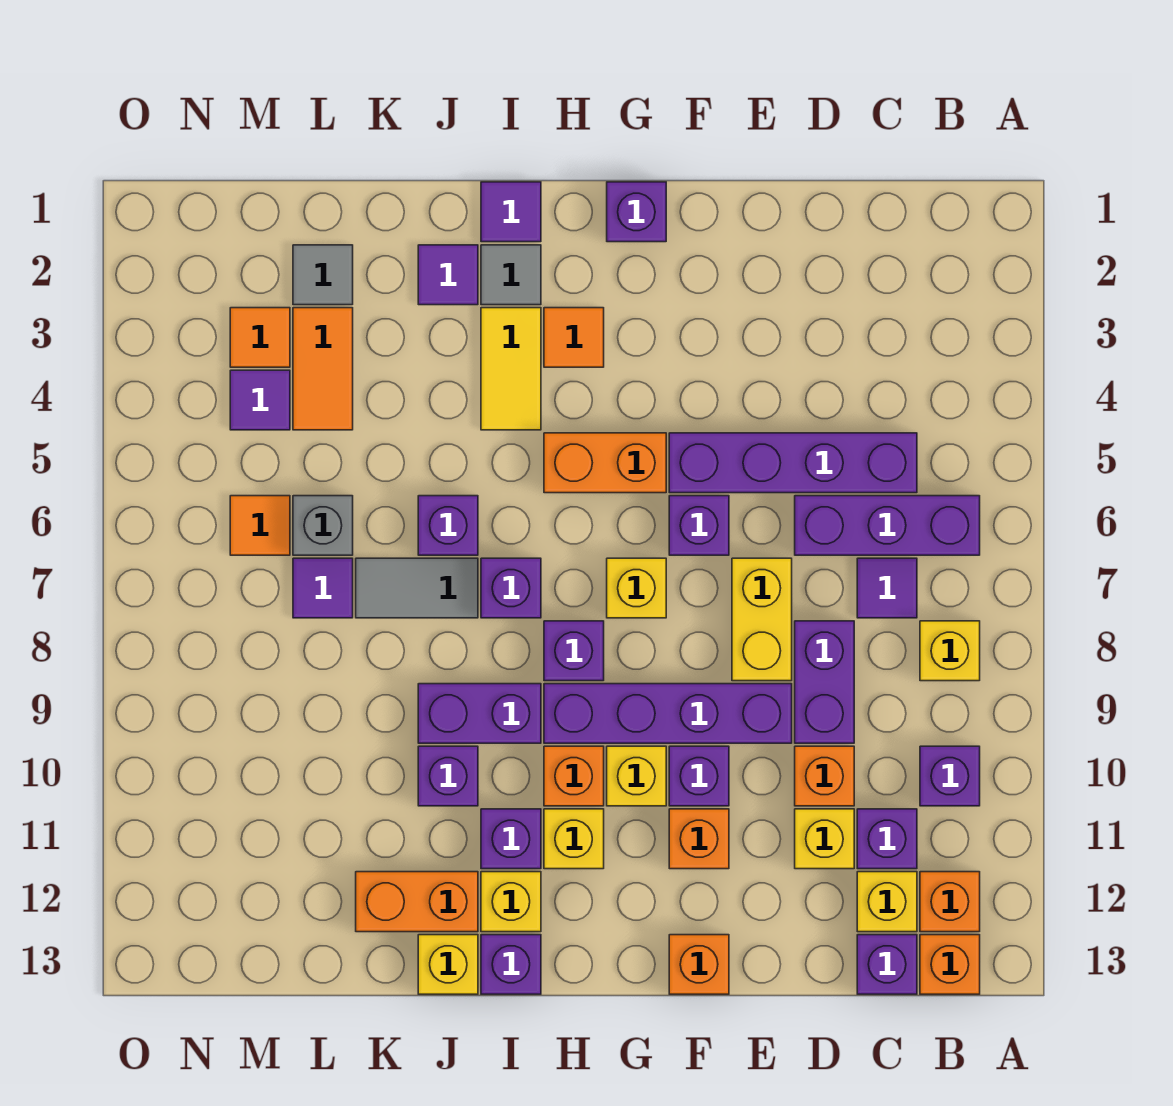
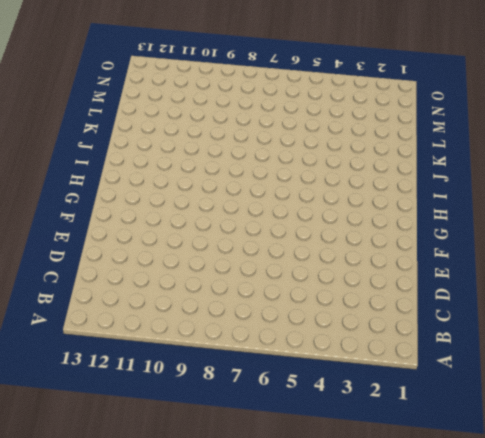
none -> purple brick B6:D6 level 1
none -> yellow brick B8 level 1
none -> purple brick B10 level 1
none -> orange brick B12 level 1

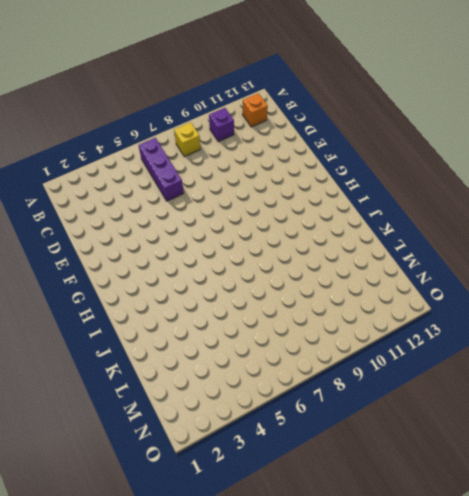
none -> orange brick B13 level 1
none -> purple brick C5:F5 level 1
none -> purple tile C7 level 1
none -> purple brick C11 level 1

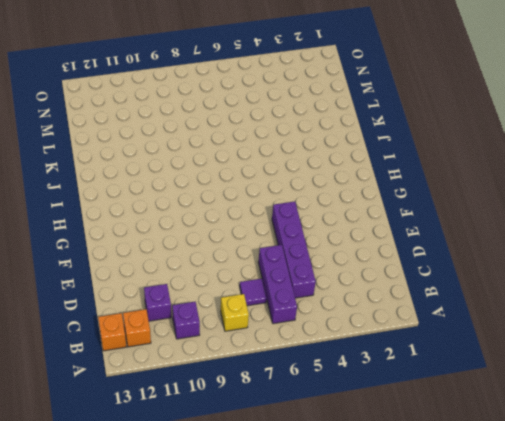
none -> yellow brick C12 level 1
none -> purple brick C13 level 1
none -> purple brick D8:D9 level 1
none -> orange brick D10 level 1

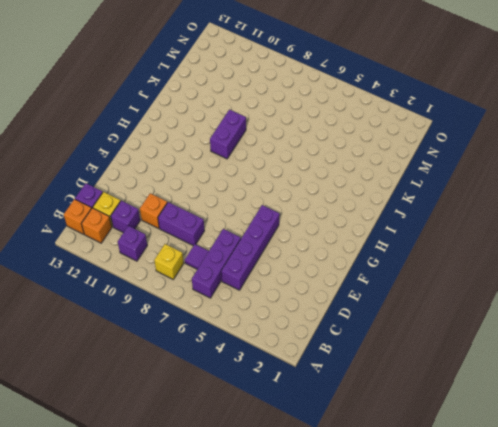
none -> yellow brick D11 level 1
none -> yellow brick E7:E8 level 1
none -> purple brick E9:H9 level 1
none -> purple brick F6 level 1

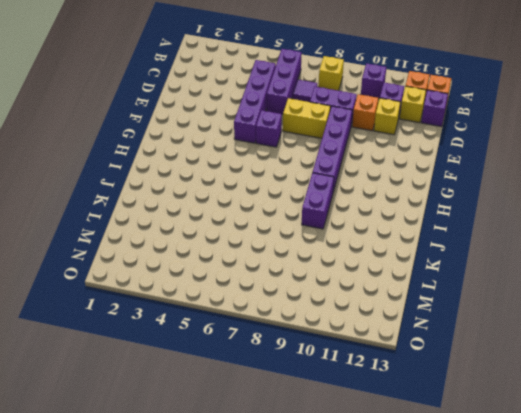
none -> purple brick F10 level 1
none -> orange brick F11 level 1
none -> orange brick F13 level 1
none -> purple brick G1 level 1

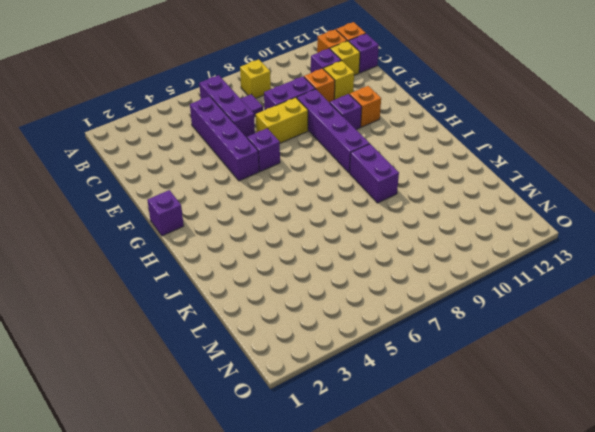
none -> purple brick B10 level 1
none -> orange brick F13 level 1
none -> orange brick G5:H5 level 1
none -> yellow brick G7 level 1

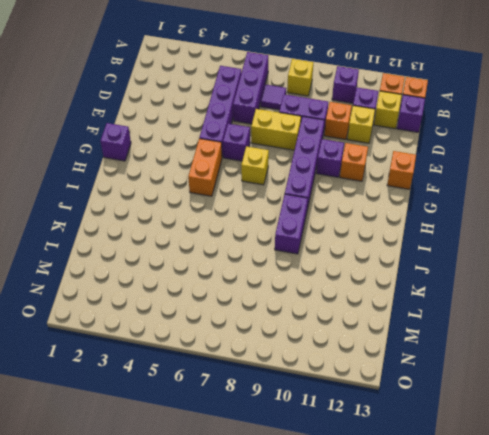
none -> yellow brick G10 level 1
none -> orange tile H3 level 1
none -> purple brick H8 level 1
none -> orange brick H10 level 1

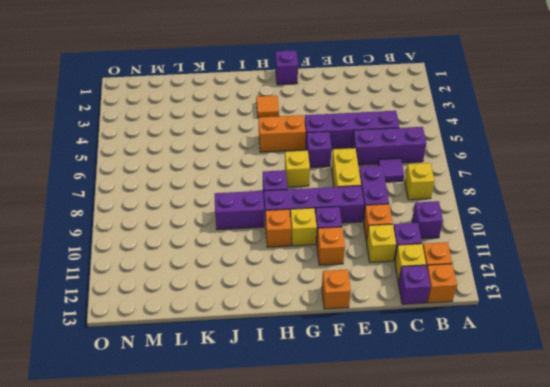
none -> yellow brick H11 level 1
none -> purple tile I1 level 1
none -> grey tile I2 level 1
none -> yellow tile I3:I4 level 1

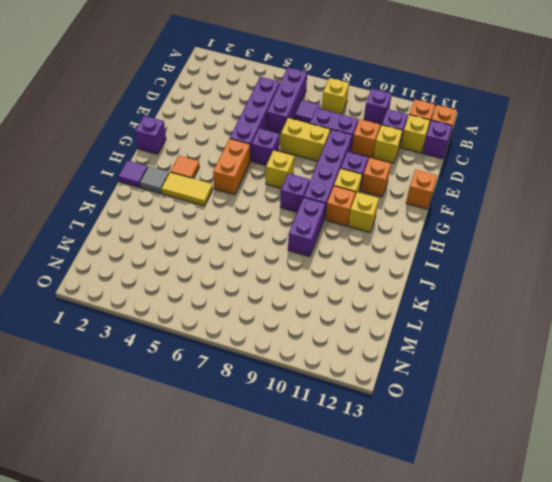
none -> purple brick I7 level 1
none -> purple brick I11 level 1
none -> yellow brick I12 level 1
none -> purple brick I13 level 1

